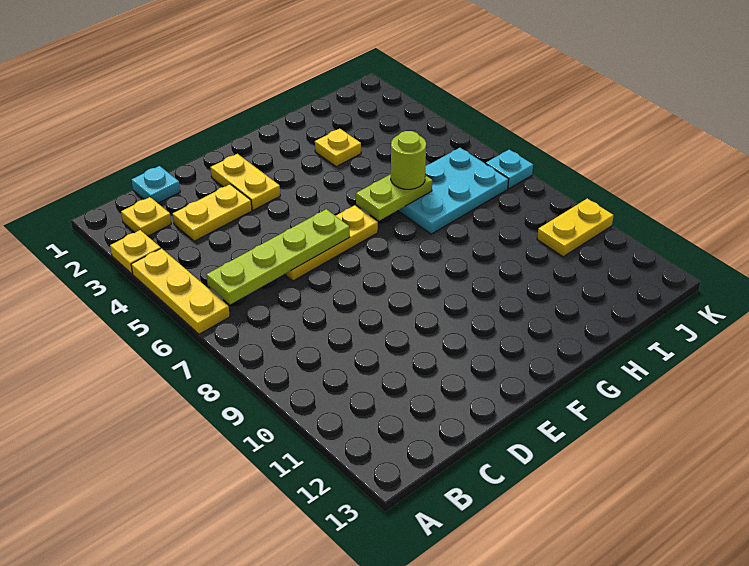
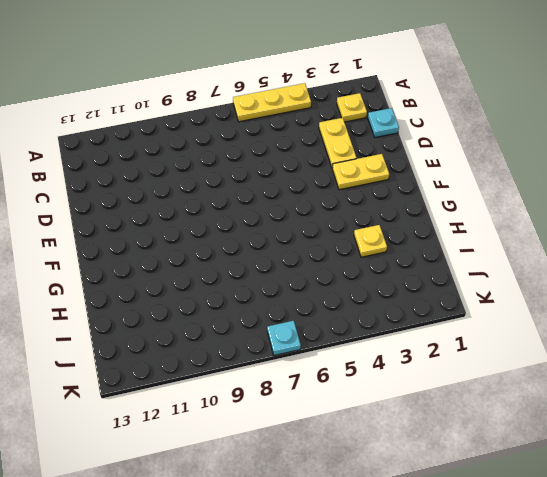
none -> yellow plate A3 level 1
none -> yellow plate D6:F6 level 1
none -> cyan plate H6:J7 level 1

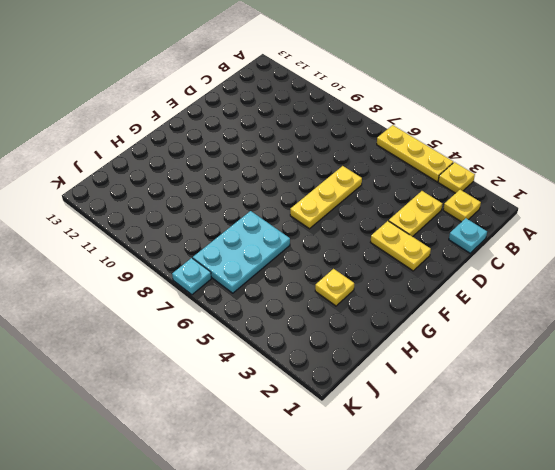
none -> yellow plate J10:K10 level 1
none -> lime plate B6:E6 level 2
none -> lime plate G6:H6 level 2

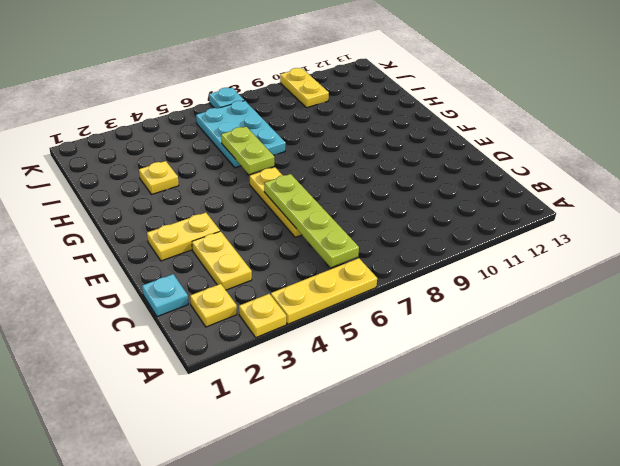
none -> lime round brick H6 level 3

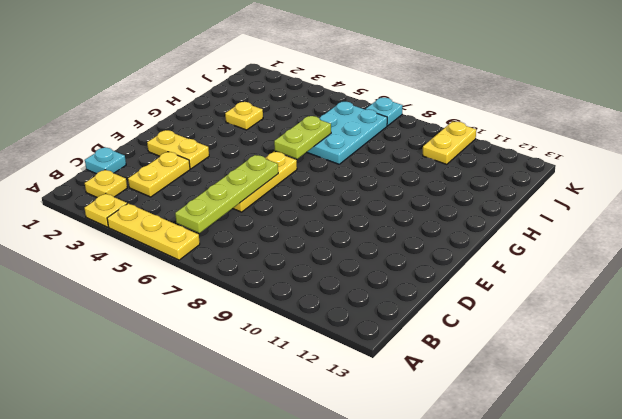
none -> lime round brick H6 level 3

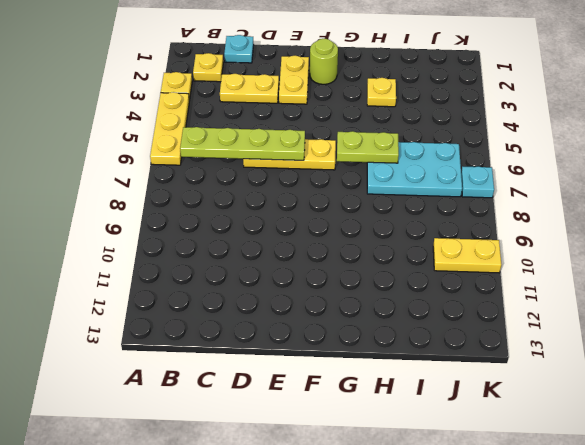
lime round brick F2 level 1 -> lime round brick H6 level 3

